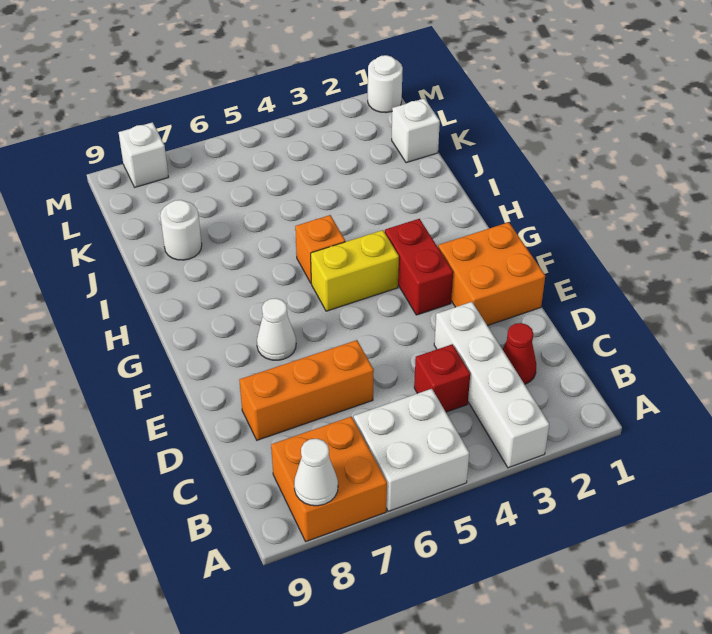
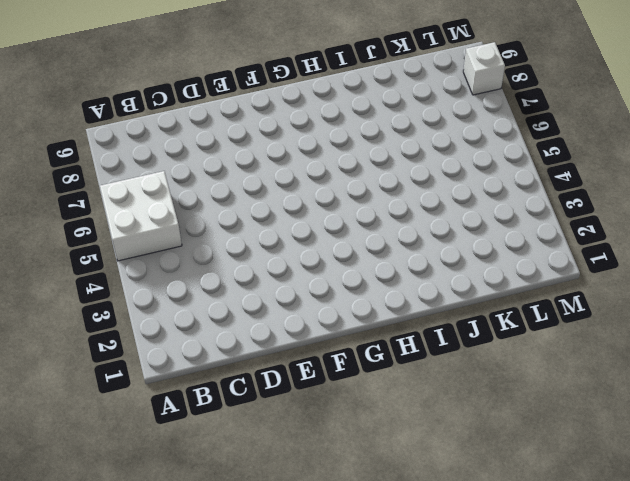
none -> white brick A3:D3 level 1
none -> orange brick A7:B8 level 1
none -> red cone C2 level 1

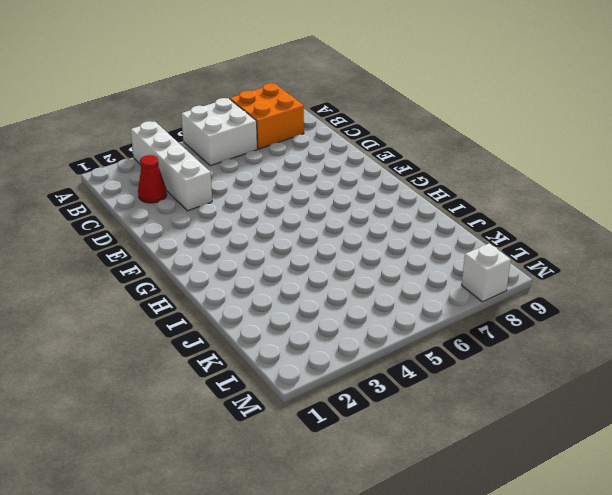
none -> red brick C4 level 1
none -> orange brick D6:D8 level 1
none -> orange brick E1:F2 level 1

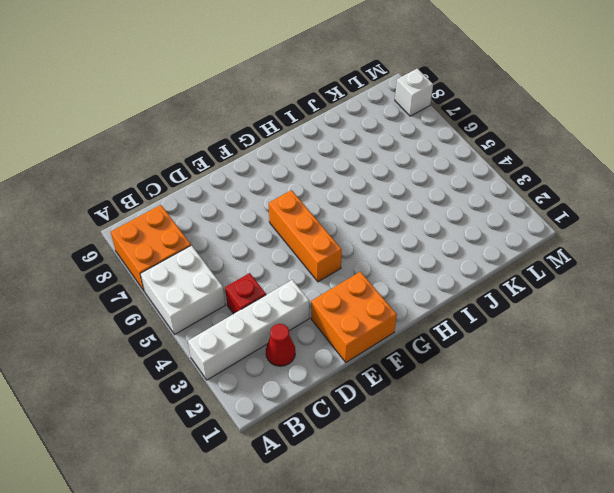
orange brick F4:F6 level 1 -> orange brick D6:D8 level 1
none -> red brick F3:G3 level 1
none -> white cone F7 level 1
none -> yellow brick G4:G5 level 1

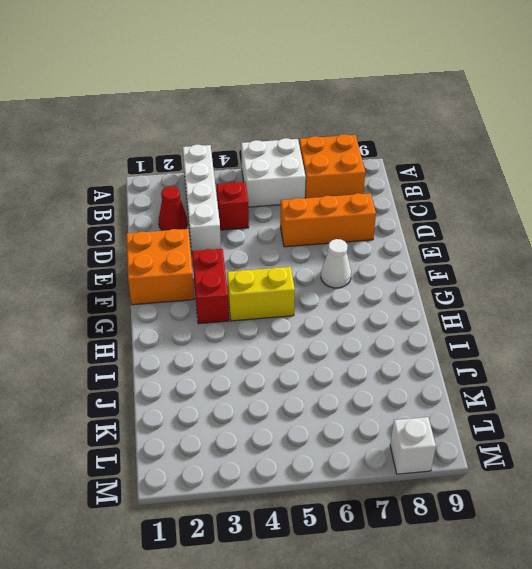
none -> orange brick H5 level 1
none -> white round brick J8 level 1
none -> white brick K1 level 1

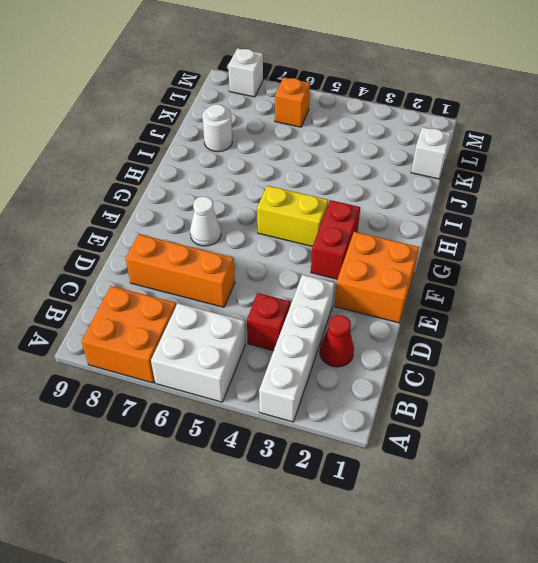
orange brick L6 level 1 -> orange brick H5 level 1
none -> white round brick M1 level 1
none -> white cone A8 level 2

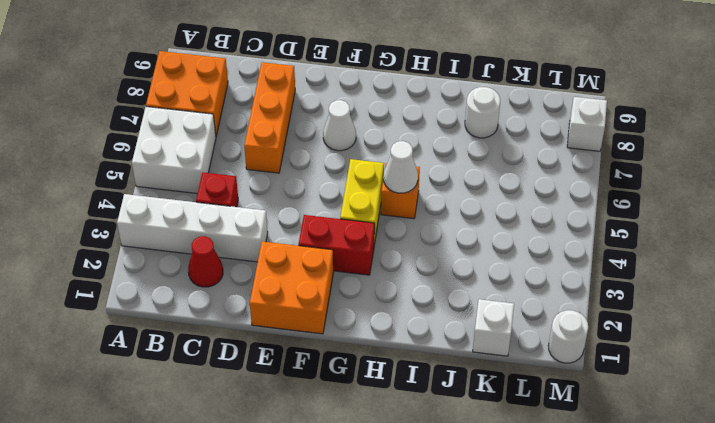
white cone H5 level 2 -> white cone A8 level 2

